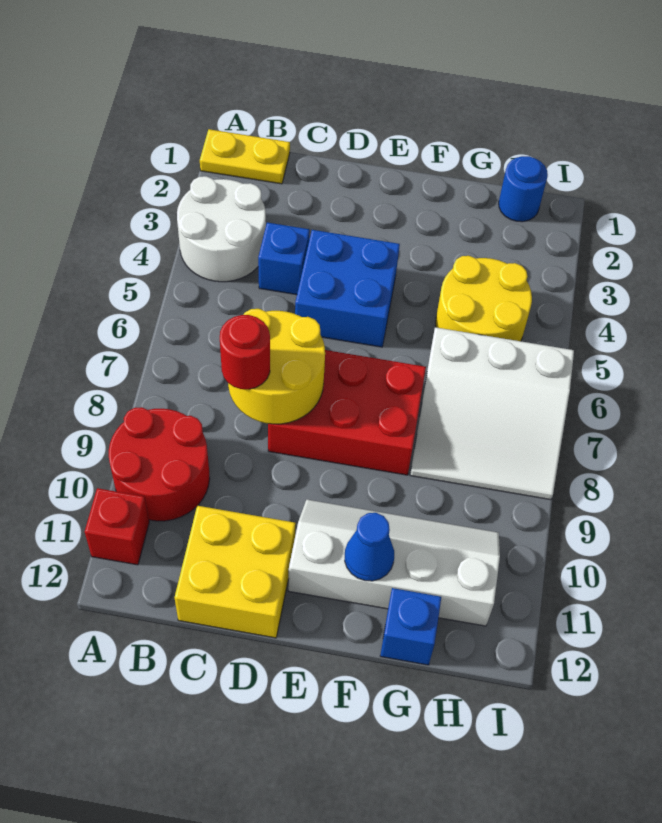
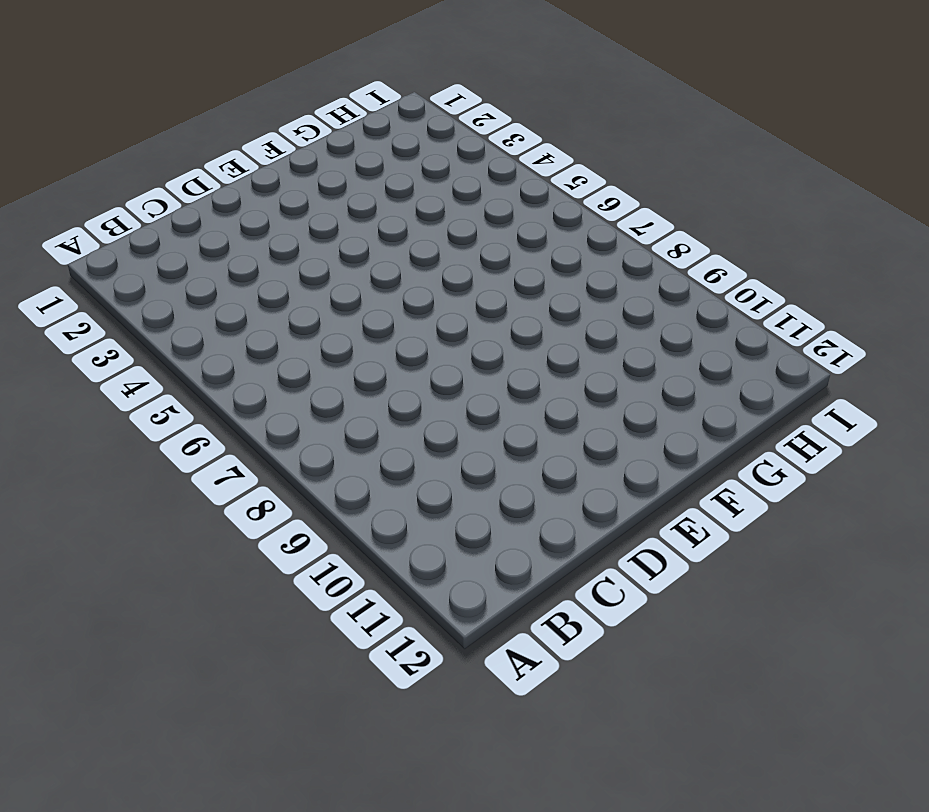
none -> yellow plate A1:B1 level 1
none -> white round brick A3:B4 level 1
none -> red round brick A9:B10 level 1

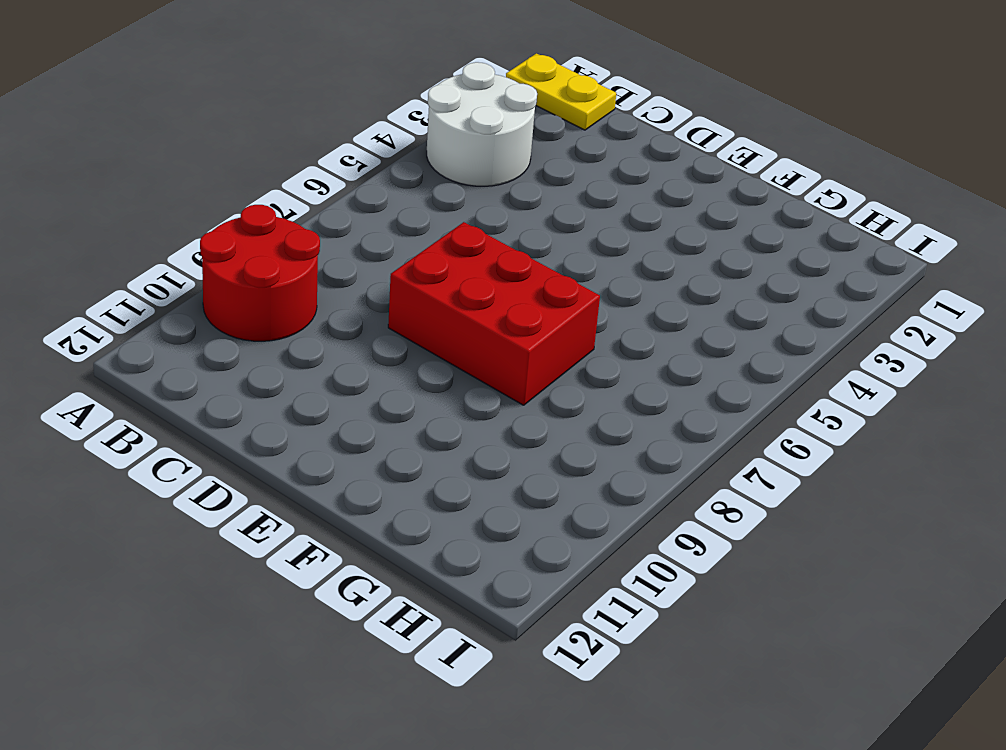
none -> red brick A11 level 1
none -> blue brick C4 level 1
none -> yellow brick C11:D12 level 1

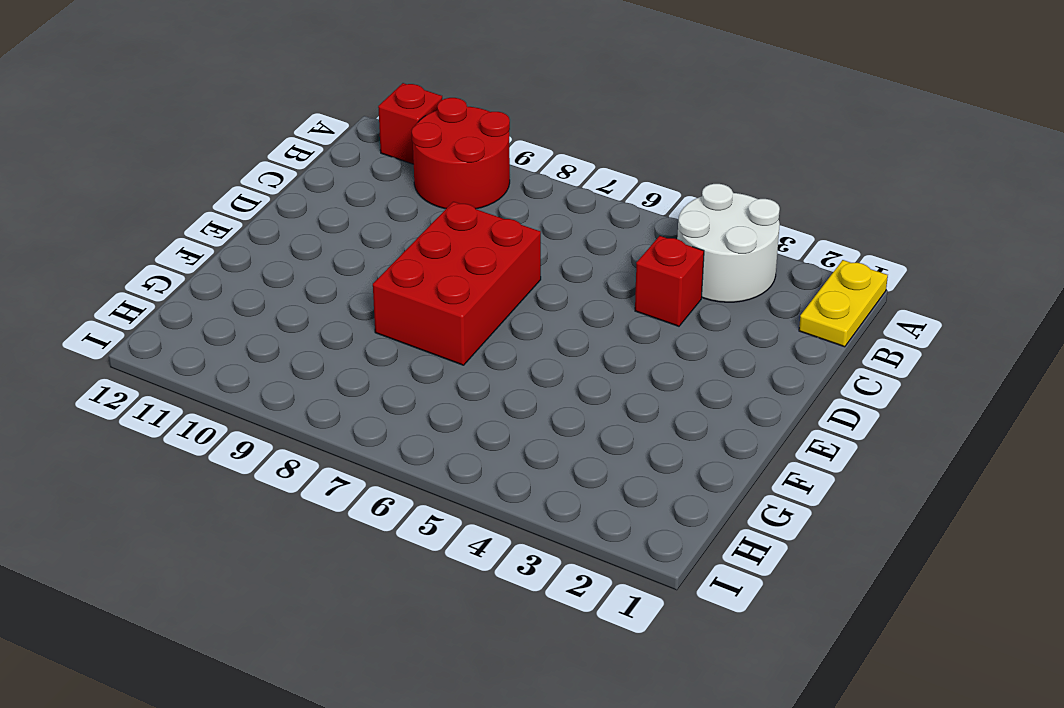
red brick C4 level 1 -> blue brick C4 level 1
none -> yellow brick C11:D12 level 1
none -> blue brick D4:E5 level 1
none -> white slope E10:H11 level 1 top 11

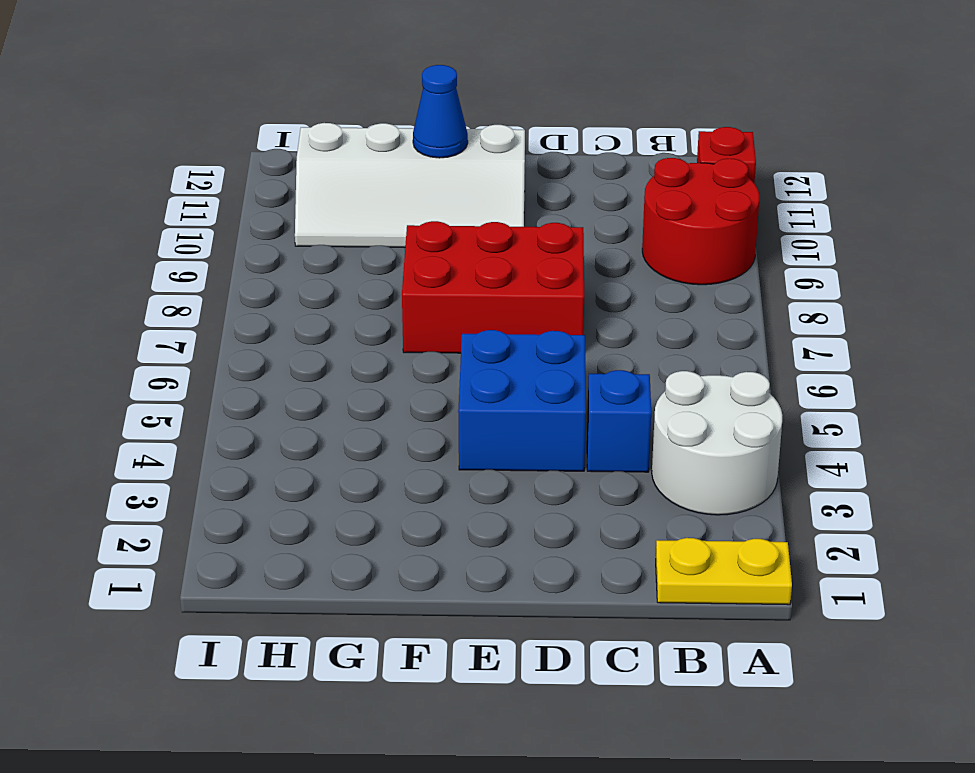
none -> yellow brick C11:D12 level 1
none -> yellow round brick G4:H5 level 1
none -> white slope G6:I8 level 1 top 6

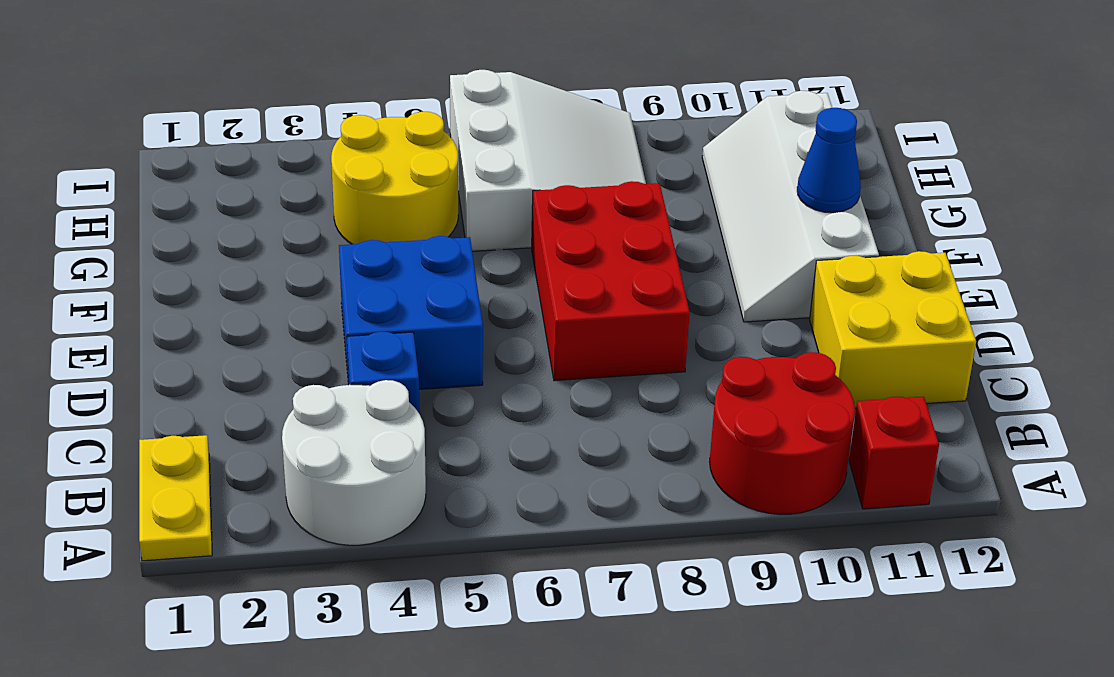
none -> blue brick G12 level 1
none -> blue round brick H1 level 1
none -> yellow round brick C7:D8 level 2

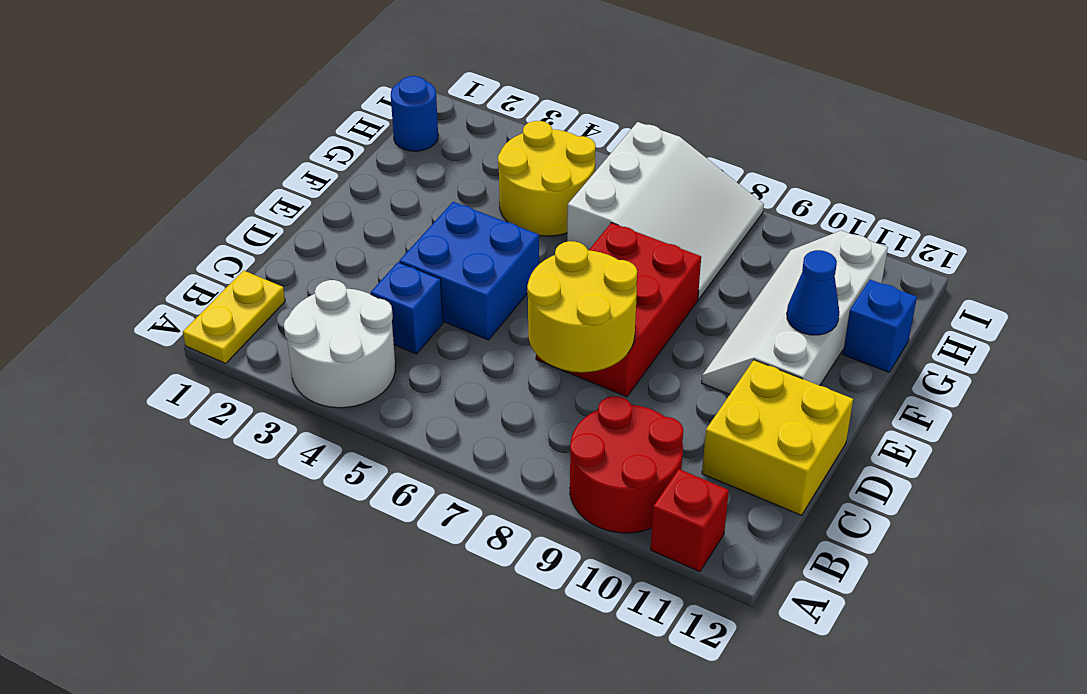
none -> red round brick C8 level 3

